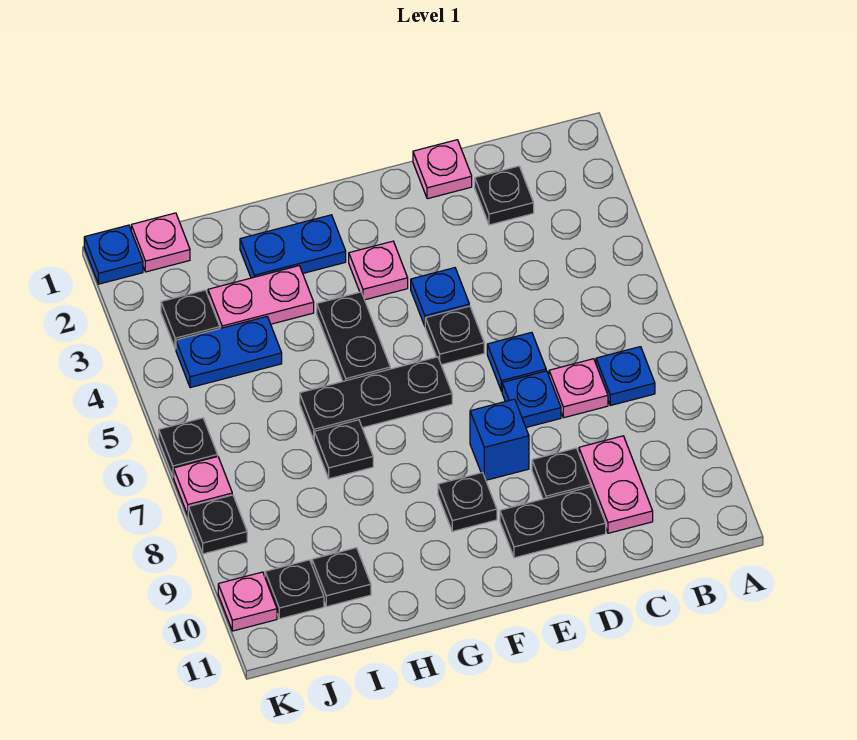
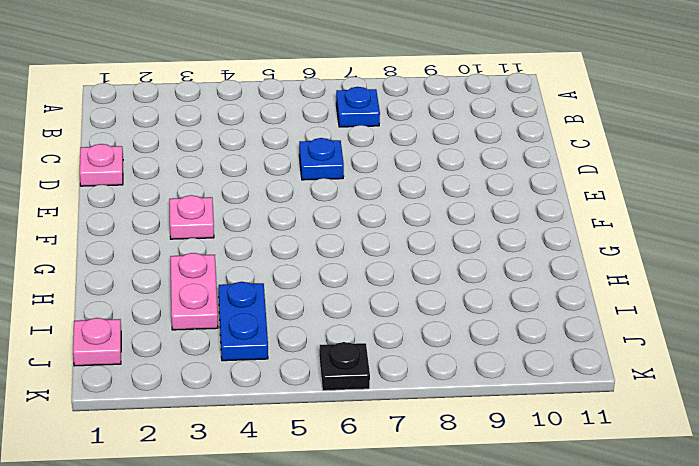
none -> black plate C2 level 1
none -> pink plate C7 level 1
none -> pink plate C9:C10 level 1

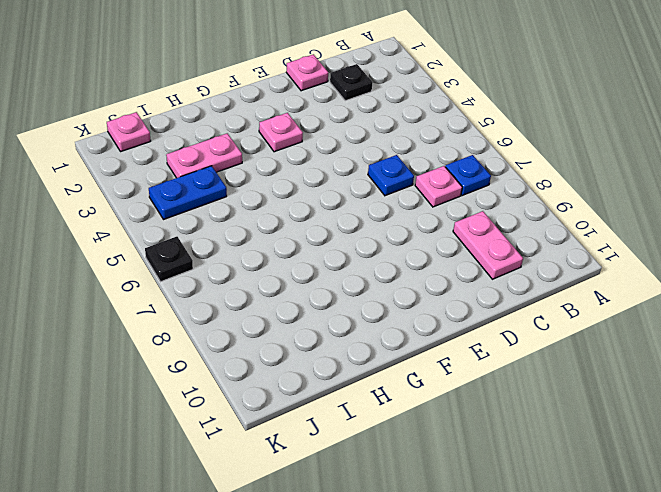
none -> blue plate D7 level 1
none -> black plate D9 level 1
none -> black plate D10:E10 level 1

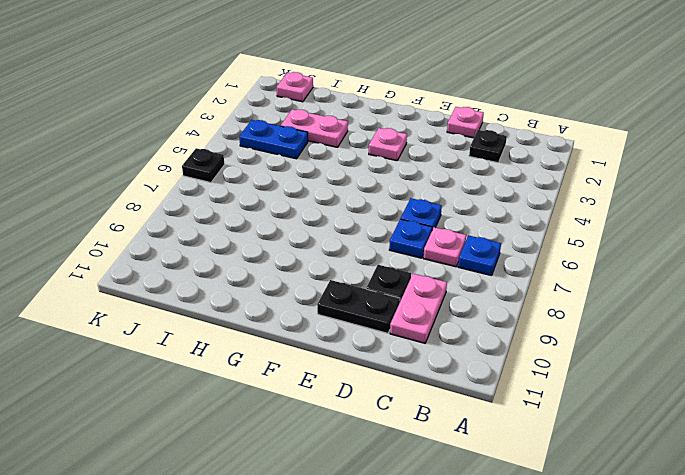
none -> blue plate E4 level 1
none -> black plate E5 level 1
none -> blue brick E8 level 1

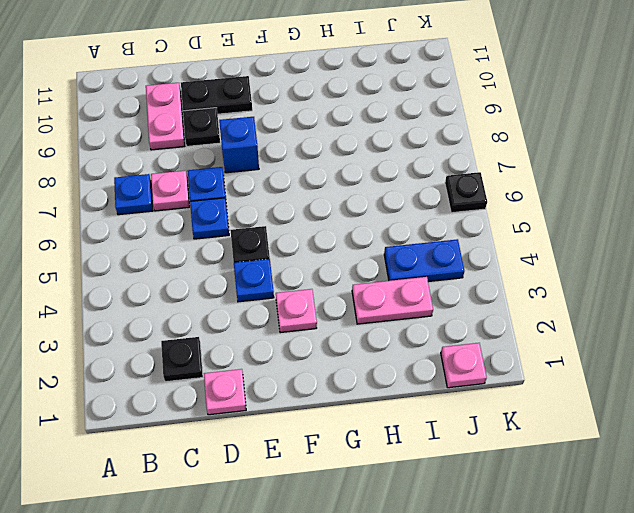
none -> black plate F6:H6 level 1
none -> black plate F9 level 1
none -> blue plate G2:H2 level 1

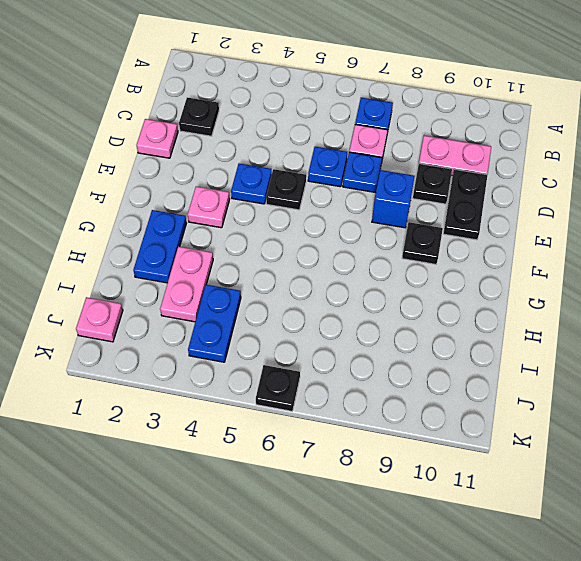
none -> black plate F6:H6 level 1
none -> black plate G4:G5 level 1
none -> black plate H7 level 1

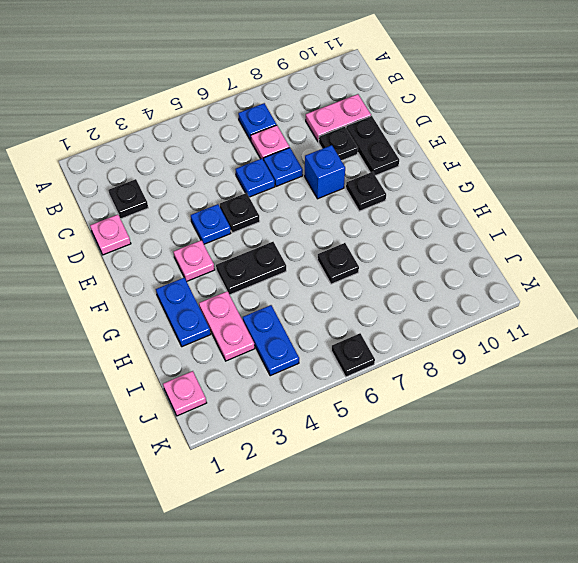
none -> black plate F6:H6 level 1
none -> black plate I10 level 1
none -> black plate J3 level 1

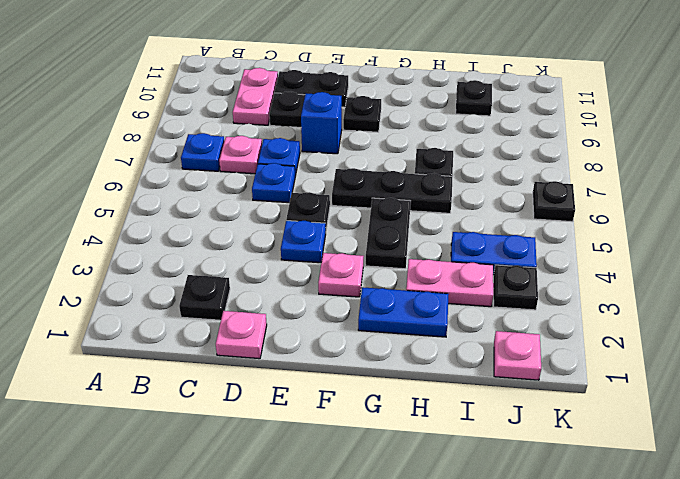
none -> black plate J10 level 1
none -> blue plate K1 level 1
none -> pink plate K7 level 1

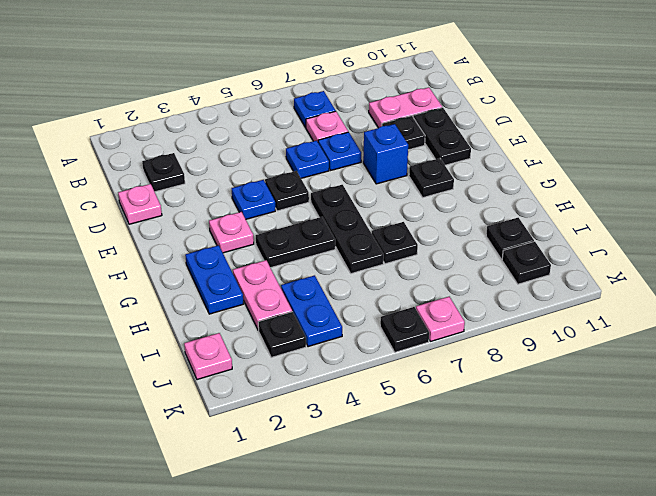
none -> blue plate K1 level 1
none -> black plate K8 level 1
none -> pink plate K10 level 1

